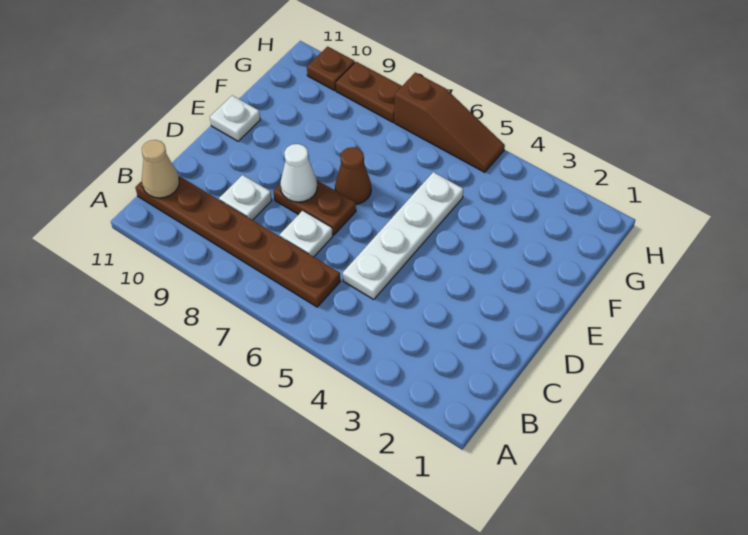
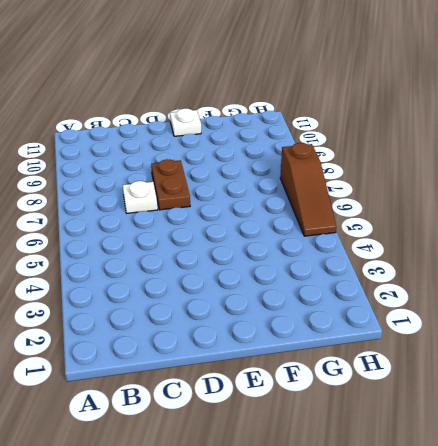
none -> brown plate B6:B11 level 1
none -> white plate C5:F5 level 1
none -> white plate C9 level 1

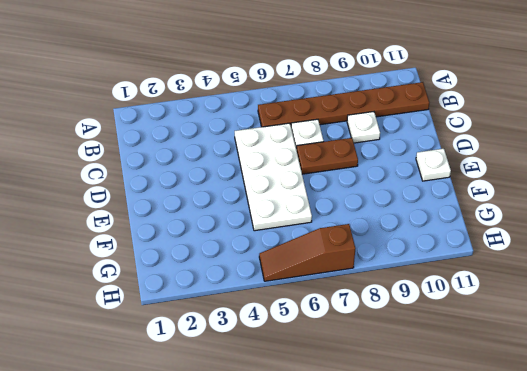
white plate C5:F6 level 1 -> white plate C5:F5 level 1
none -> brown cone E7 level 1
none -> brown plate H8:H9 level 1
none -> brown plate H10 level 1

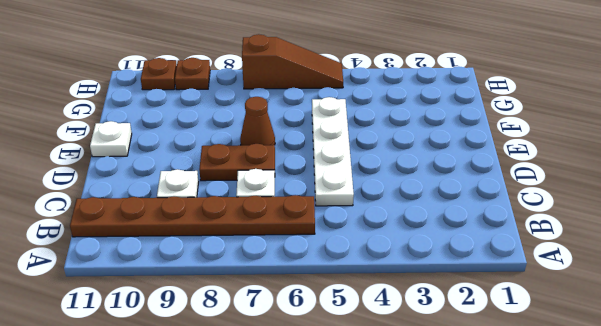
brown plate H9 level 1 -> brown plate H8:H9 level 1
none -> tan cone B11 level 2
none -> white cone D8 level 2

